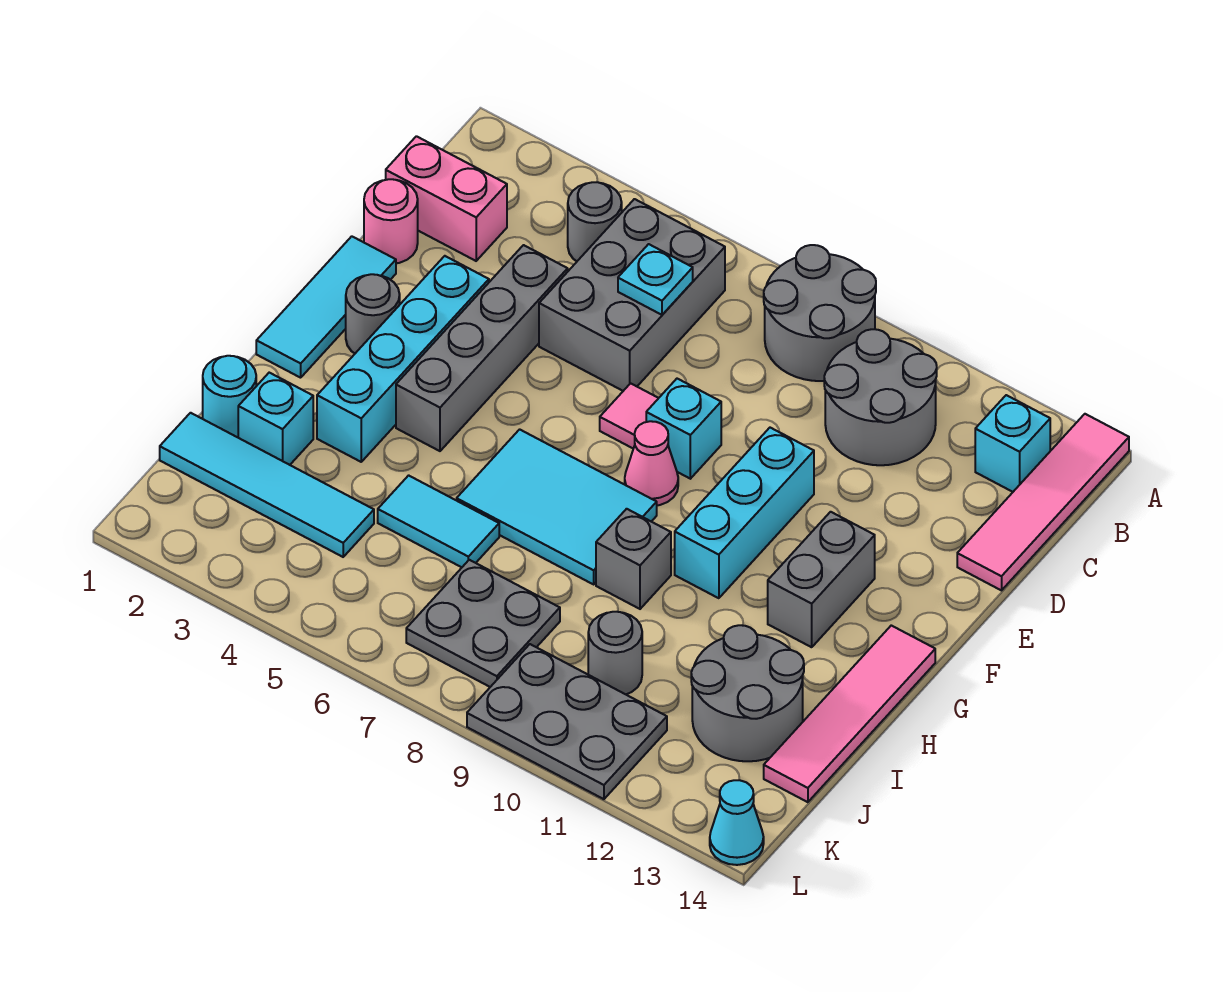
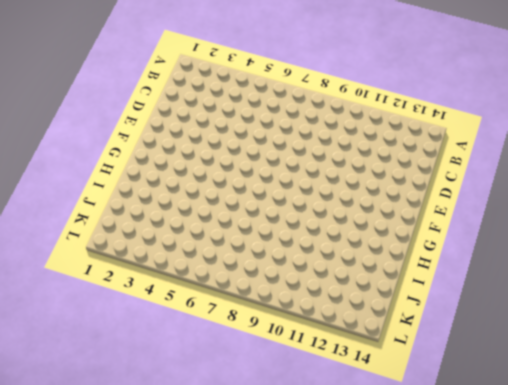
none -> grey round brick A8:B9 level 1
none -> pink tile A14:D14 level 1
none -> grey round brick B4 level 1
none -> grey brick B5:D6 level 1

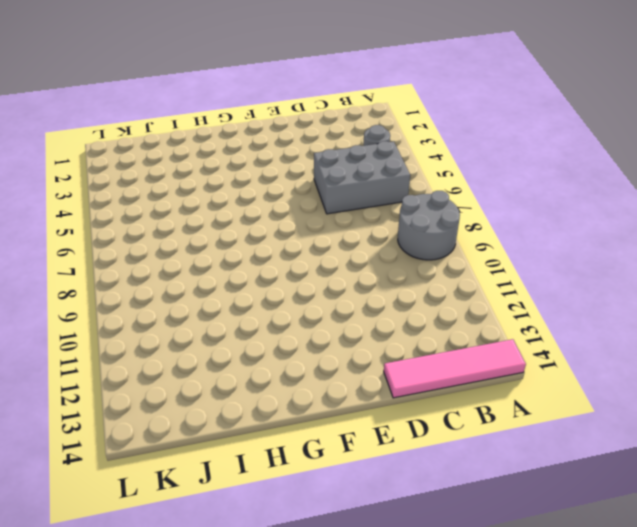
none -> grey round brick B10:C11 level 1
none -> cyan brick B13 level 1
none -> pink brick C1:C2 level 1
none -> pink round brick D1 level 1

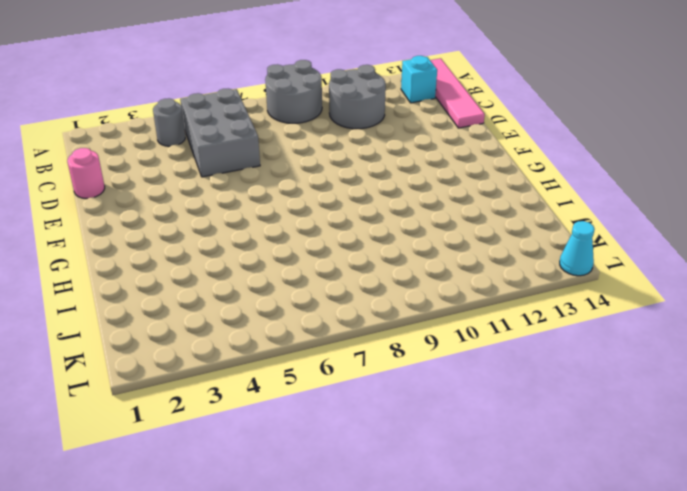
none -> pink brick C1:C2 level 1
none -> grey brick D4:G4 level 1
none -> cyan tile E1:G1 level 1
none -> cyan brick E3:H3 level 1

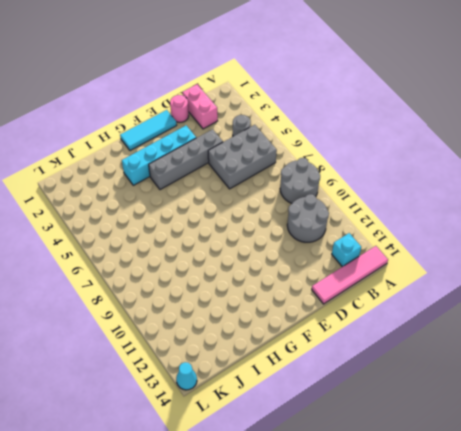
none -> pink tile E7 level 1
none -> cyan brick E8 level 1
none -> cyan brick E10:G10 level 1
none -> grey round brick F2 level 1

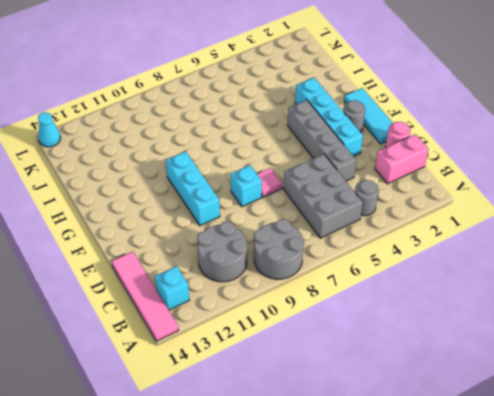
none -> pink cone F8 level 1
none -> grey brick F12:G12 level 1
none -> cyan tile G6:H8 level 1
none -> pink tile G14:J14 level 1

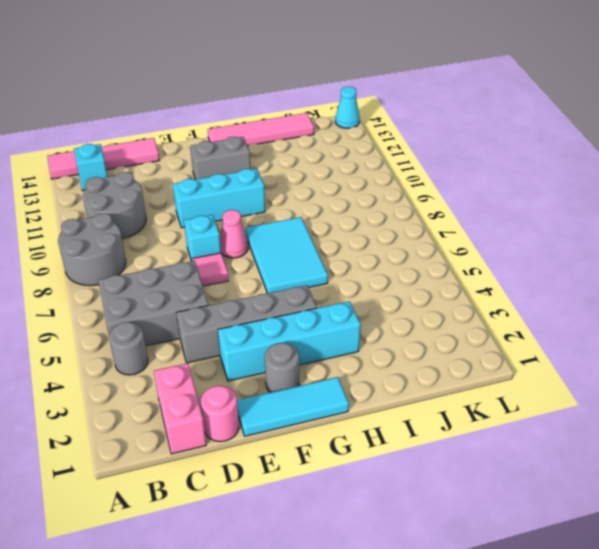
none -> grey brick H9 level 1
none -> cyan round brick I1 level 1
none -> cyan brick I2 level 1
none -> cyan tile I5:I6 level 1

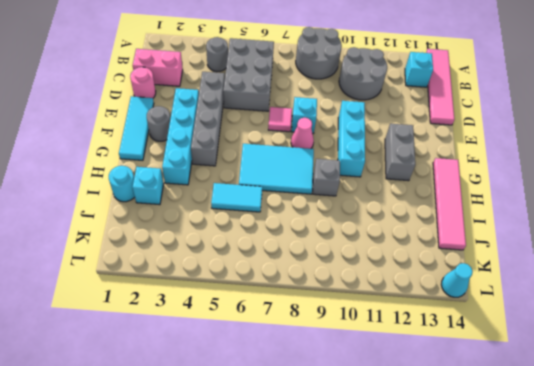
none -> grey round brick I12:J13 level 1
none -> cyan tile J1:J4 level 1
none -> grey plate J7:K8 level 1
none -> grey round brick J10 level 1

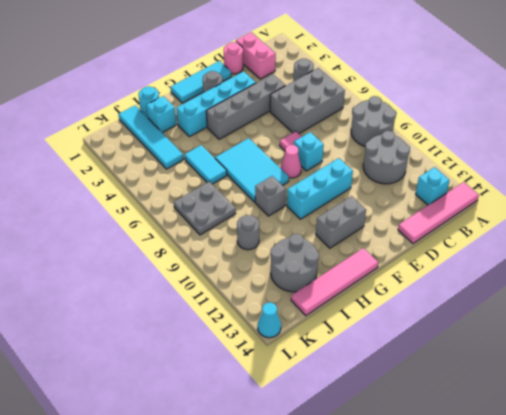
none -> grey plate K9:L11 level 1
none -> cyan plate C6 level 2

